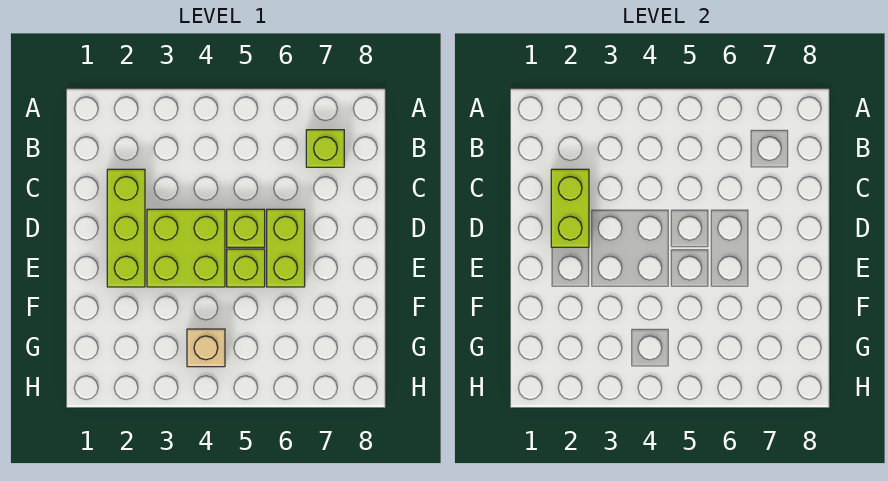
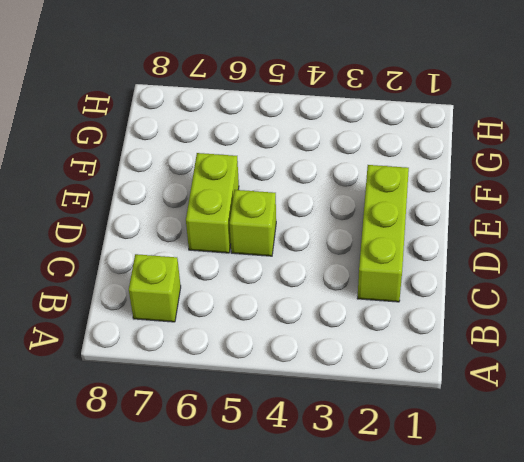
none -> lime brick D3:E4 level 1
none -> lime brick E5 level 1

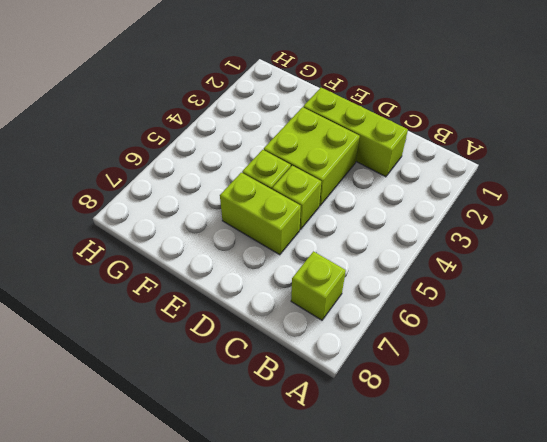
none -> tan brick G4 level 1
none -> lime brick C2:D2 level 2

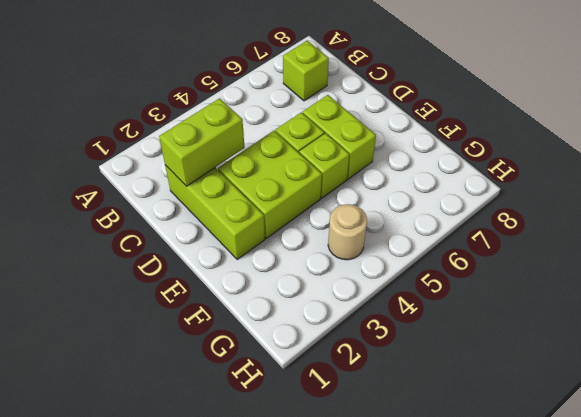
lime brick C2:C3 level 2 -> lime brick C2:D2 level 2
tan round brick G4 level 1 -> tan brick G4 level 1

